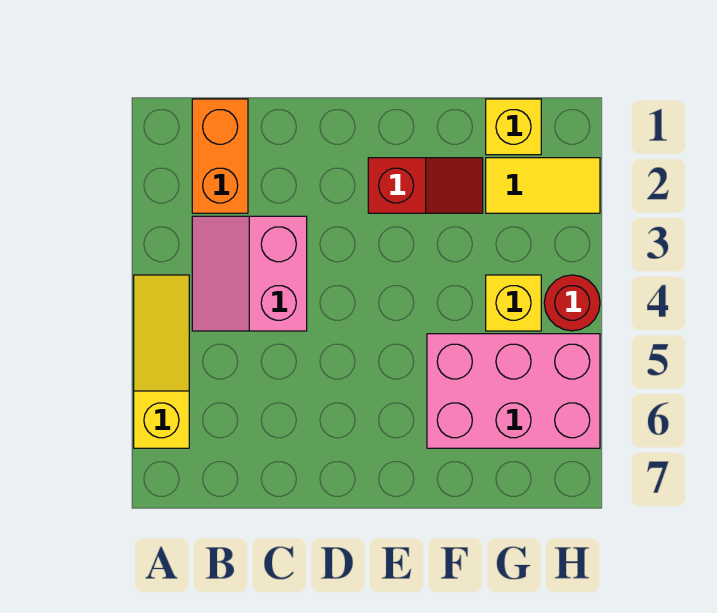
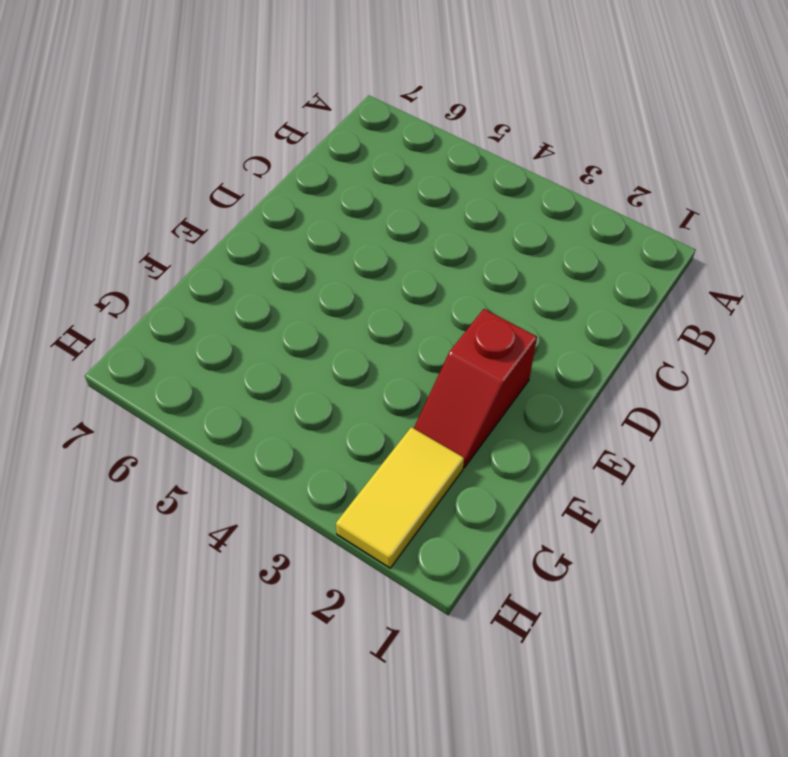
none -> yellow slope A4:A6 level 1 top 6
none -> orange brick B1:B2 level 1

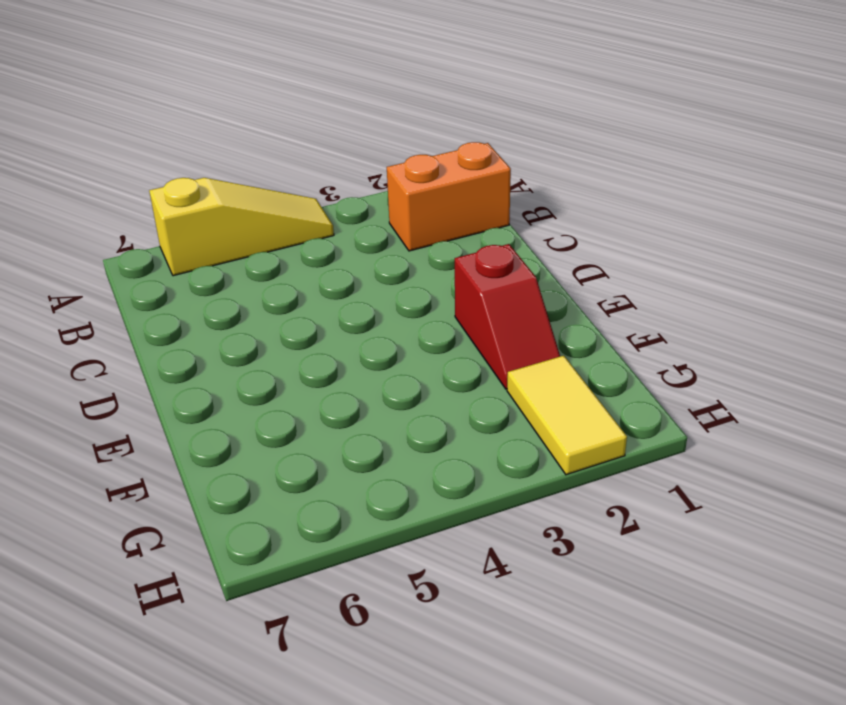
none -> pink slope B3:C4 level 1 top C
none -> pink brick F5:H6 level 1

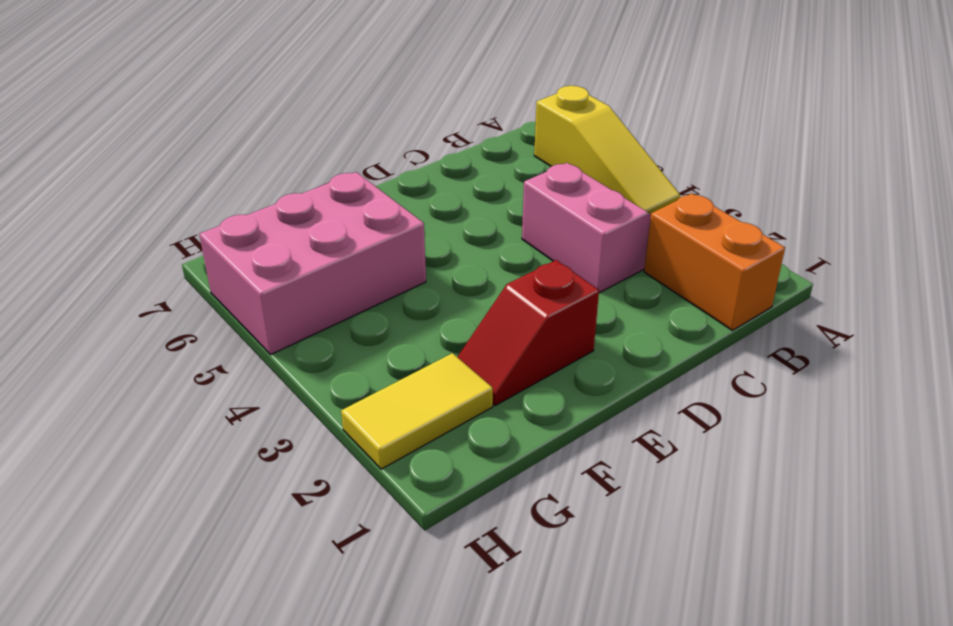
none -> yellow brick G1 level 1
none -> yellow brick G4 level 1

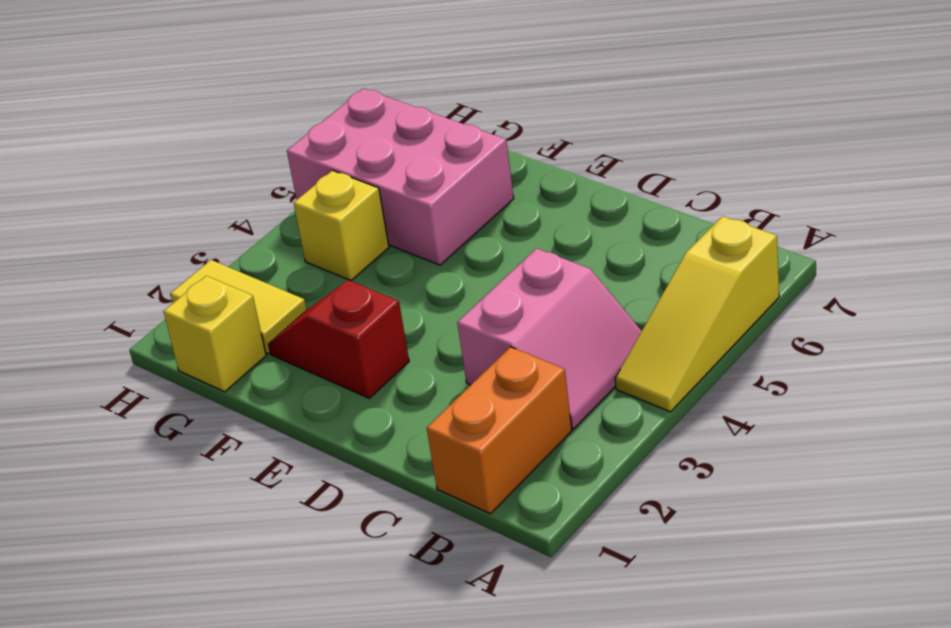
none -> red round brick H4 level 1

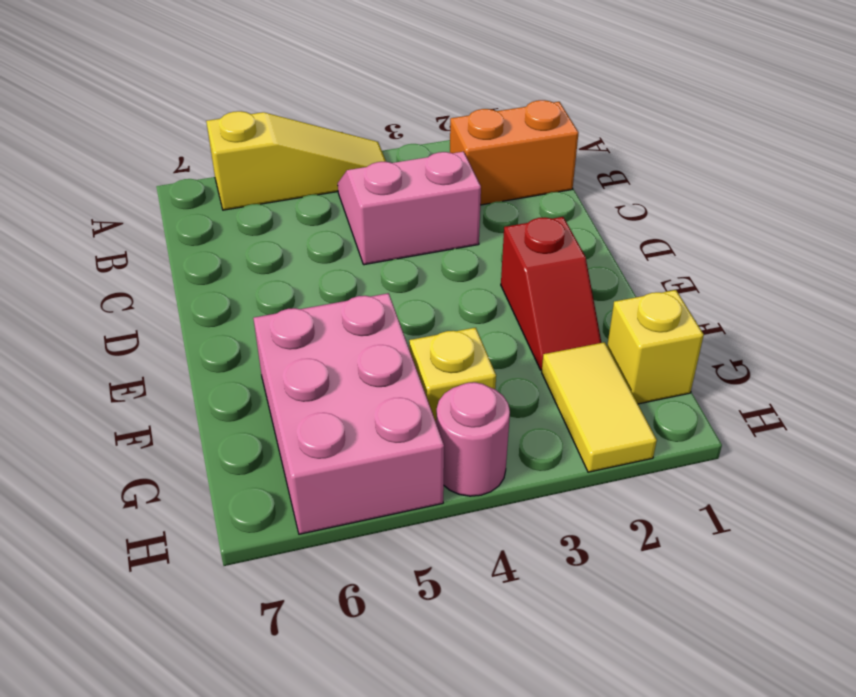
pink round brick H4 level 1 -> red round brick H4 level 1

